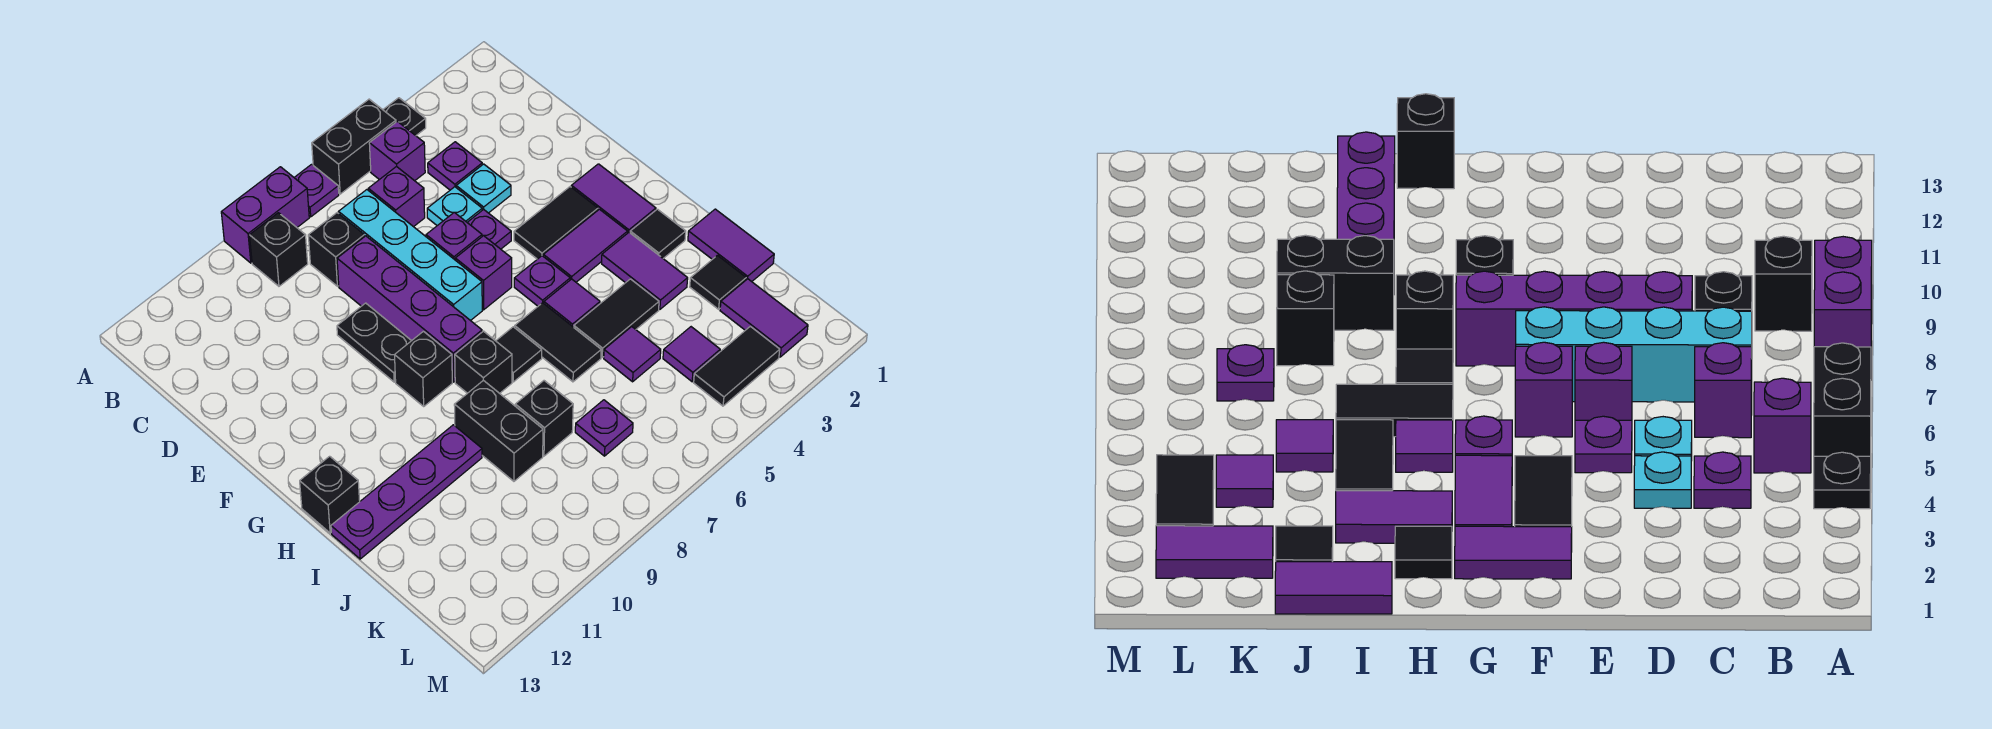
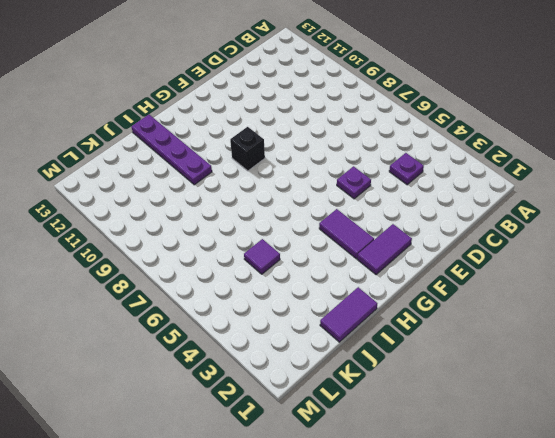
none -> black plate A4 level 1
none -> black brick A5:A6 level 1
none -> purple plate A7 level 1
none -> purple brick A8:A9 level 1

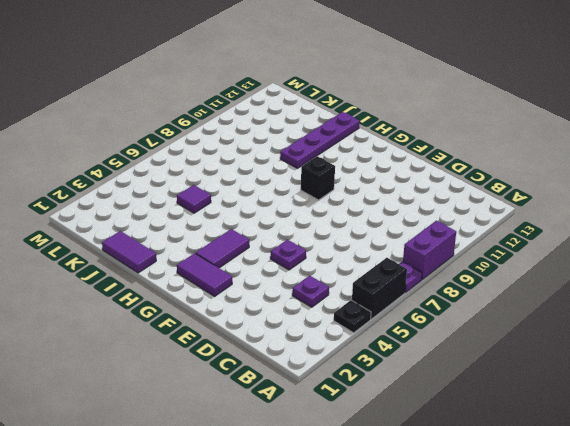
none -> purple brick B5 level 1
none -> black brick B9 level 1
none -> purple brick C6 level 1
none -> cyan brick C7:F7 level 1

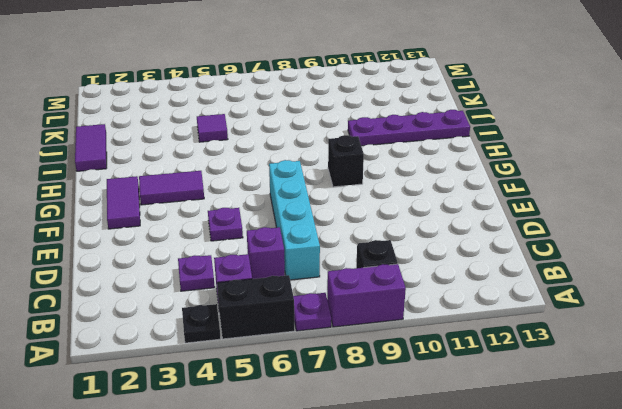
none -> black brick C8 level 1
none -> cyan plate D4 level 1
none -> cyan plate D5 level 1
none -> purple brick D8:G8 level 1

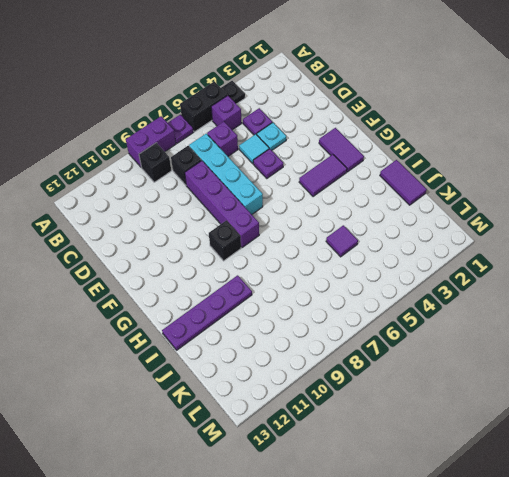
cyan tile D5 level 1 -> cyan plate D5 level 1
none -> purple brick E6 level 1
none -> black plate E9:F9 level 1
none -> black tile F3:F4 level 1
none -> purple brick F6 level 1

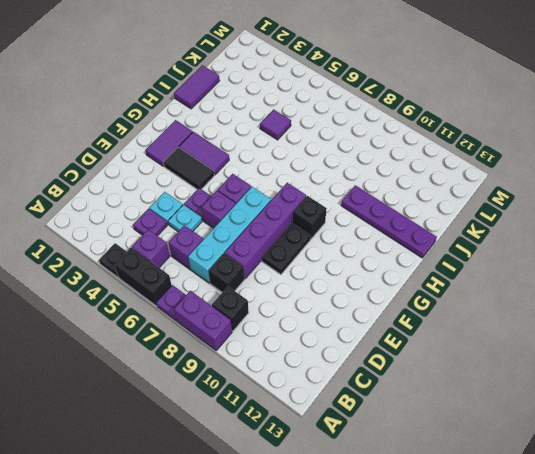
none -> purple plate G5 level 1
none -> black tile H2 level 1
none -> purple tile H3:I3 level 1
none -> purple tile H5 level 1

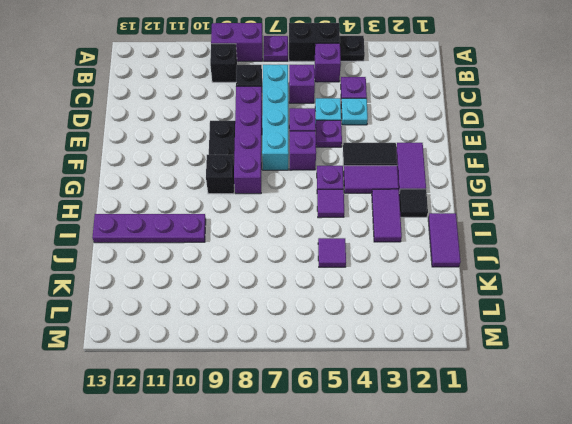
none -> black tile H6:I6 level 1
none -> black tile H7 level 1
none -> black brick H8 level 1
none -> black brick H13 level 1

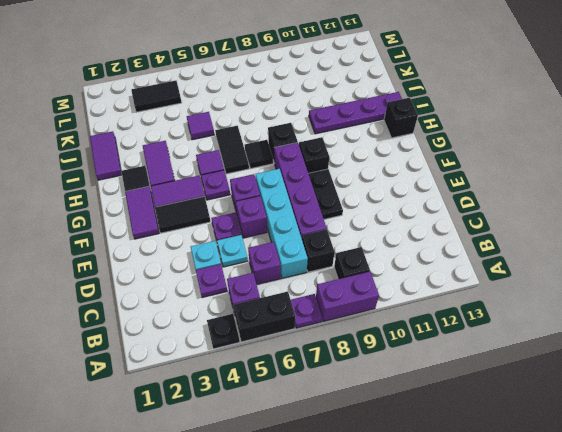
none -> black tile I4:I5 level 1
none -> black brick I9:J9 level 1
none -> black tile J2 level 1
none -> black brick J8 level 1

